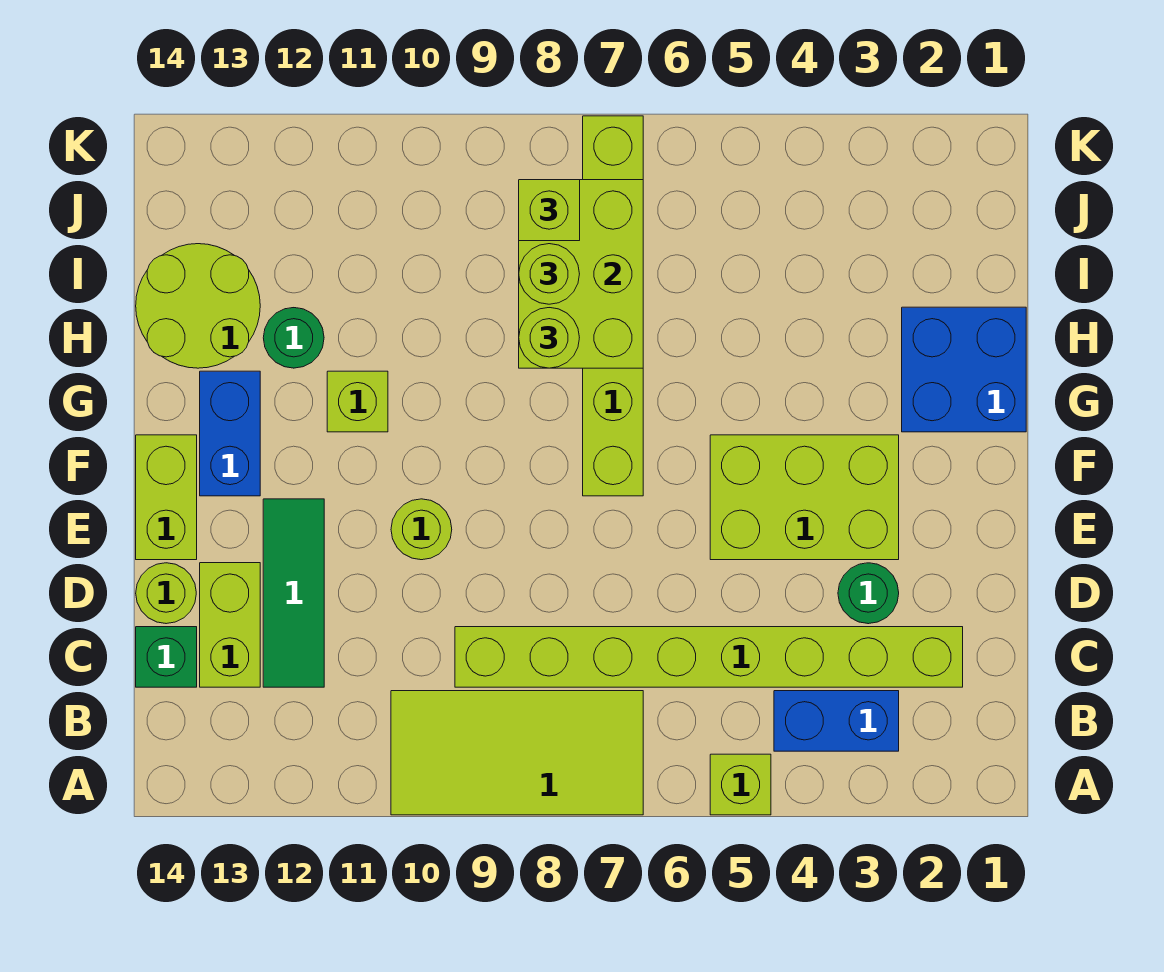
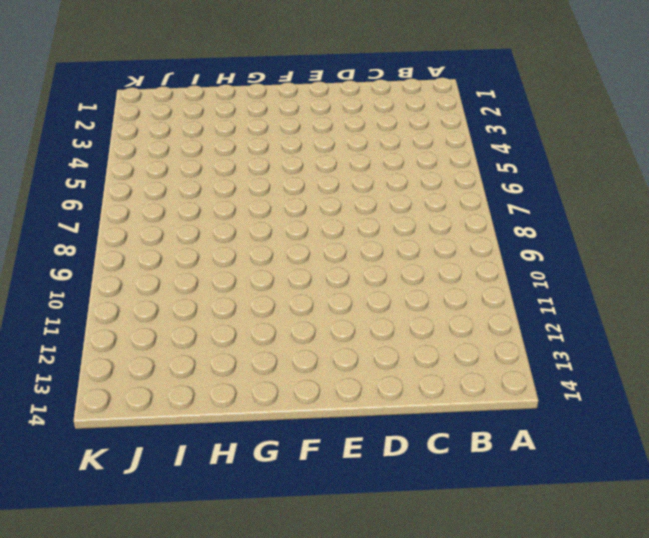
none -> lime brick A5 level 1
none -> lime tile A7:B10 level 1
none -> blue brick B3:B4 level 1

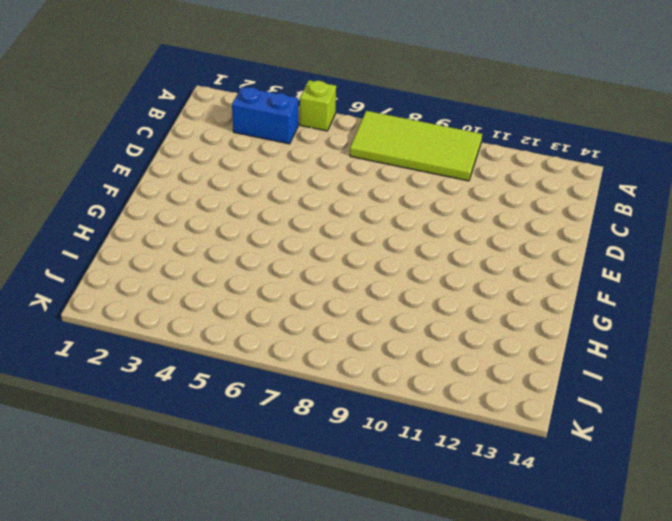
none -> lime brick C2:C9 level 1
none -> green tile C12:E12 level 1
none -> lime brick C13:D13 level 1

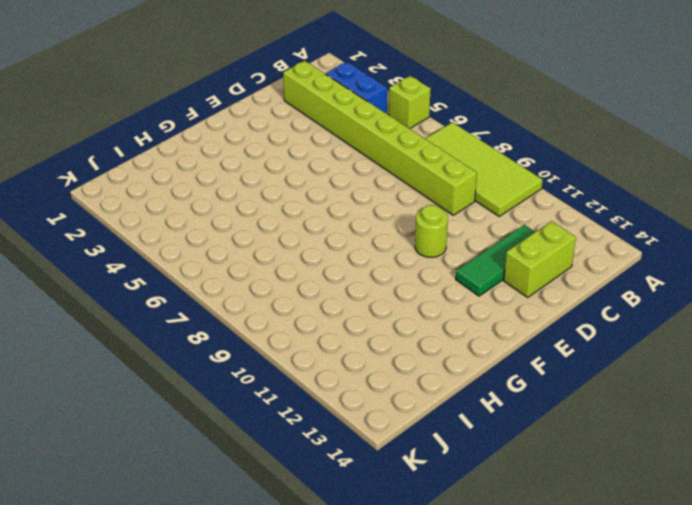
none -> green brick C14 level 1
none -> green round brick D3 level 1
none -> lime round brick D14 level 1

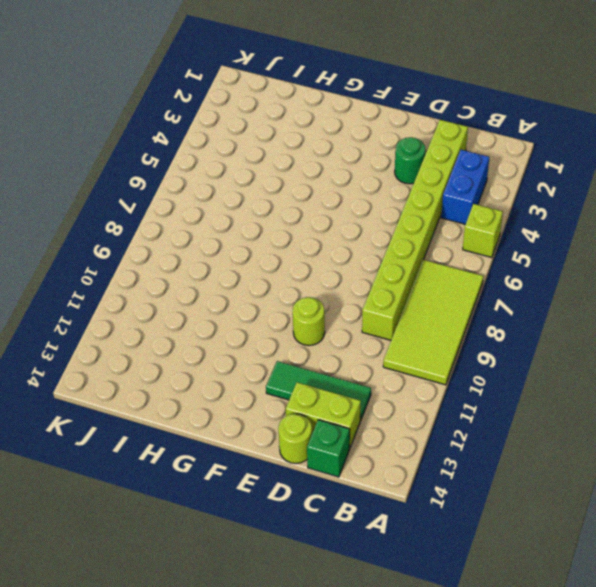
none -> lime brick E3:F5 level 1
none -> lime brick E14:F14 level 1
none -> lime brick F7:K7 level 1

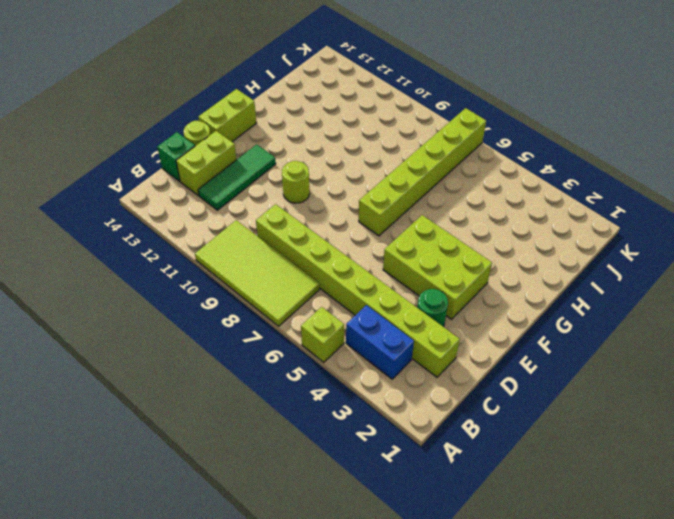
none -> blue brick F13:G13 level 1
none -> blue brick G1:H2 level 1
none -> lime brick G11 level 1

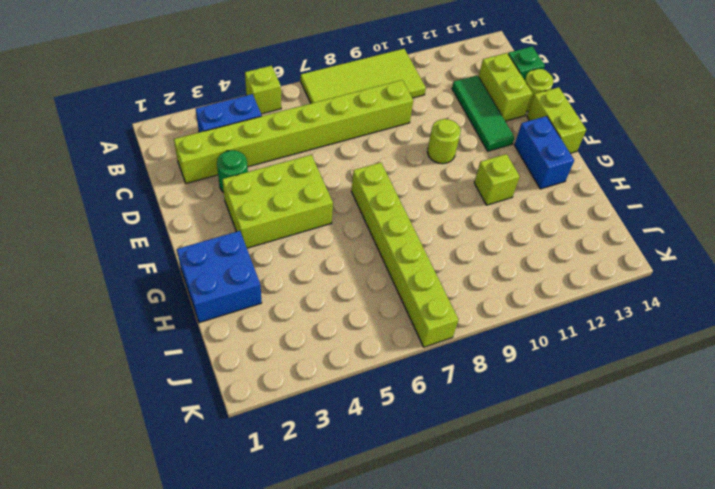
none -> green round brick H12 level 1
none -> lime round brick H13:I14 level 1
none -> lime brick H7:J8 level 2

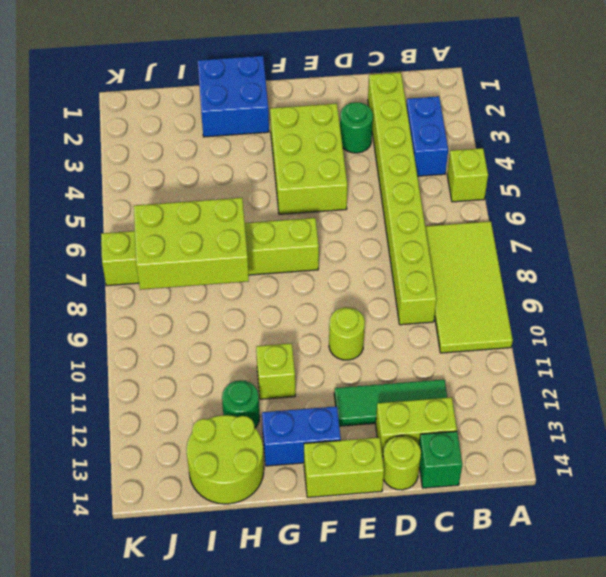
none -> lime round brick H8 level 3
none -> lime round brick I8 level 3
none -> lime brick J8 level 3

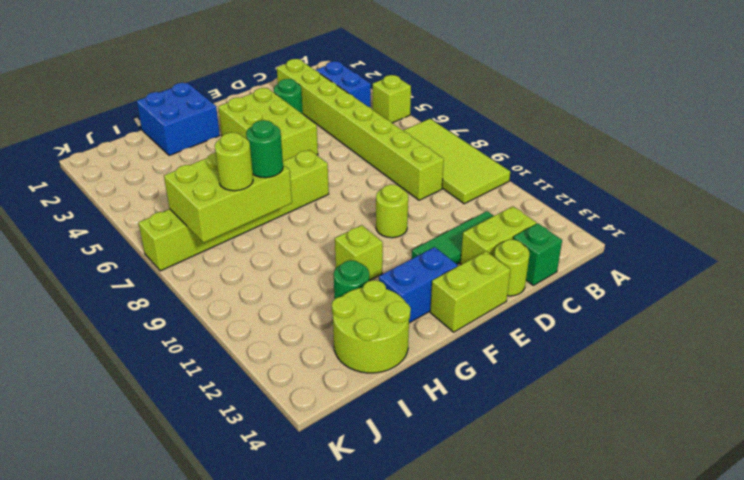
green round brick H8 level 3 -> lime round brick H8 level 3
none -> lime brick J8 level 3

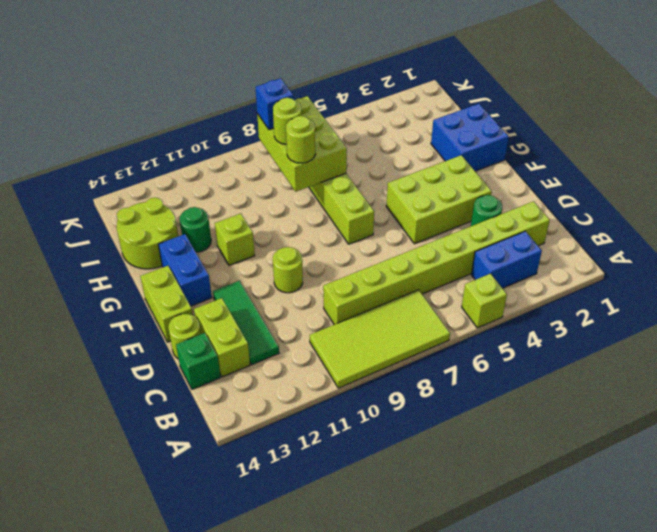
blue brick J8 level 3 -> lime brick J8 level 3

